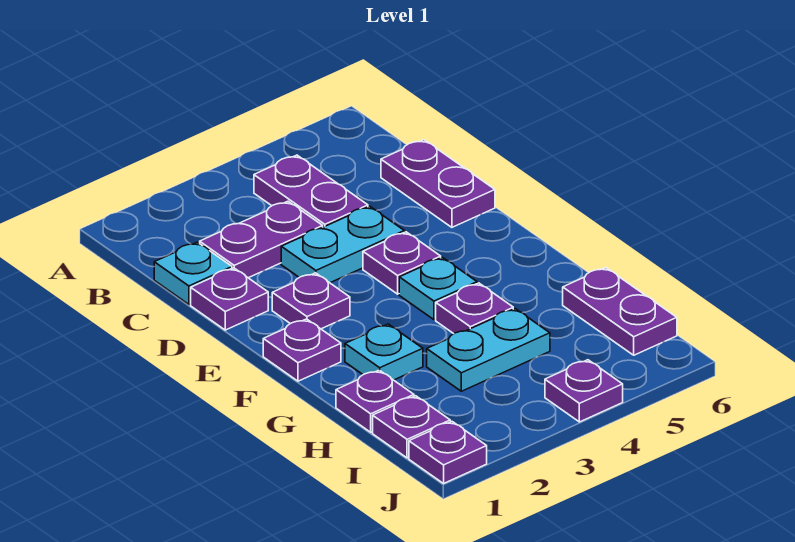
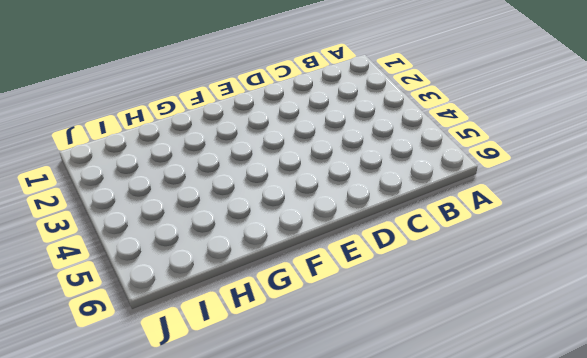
none -> purple plate B4:C4 level 1
none -> cyan plate C1 level 1
none -> purple plate C2:C3 level 1

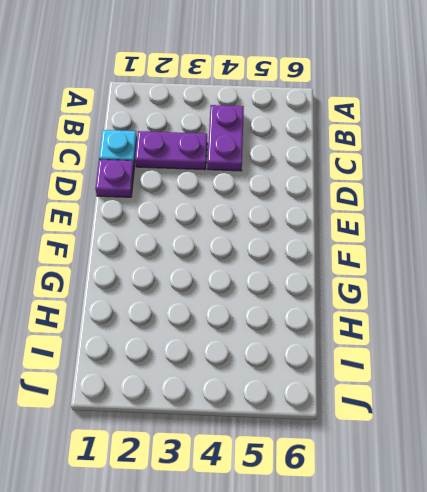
none -> purple plate C6:D6 level 1
none -> cyan plate D3:D4 level 1
none -> purple plate E2 level 1

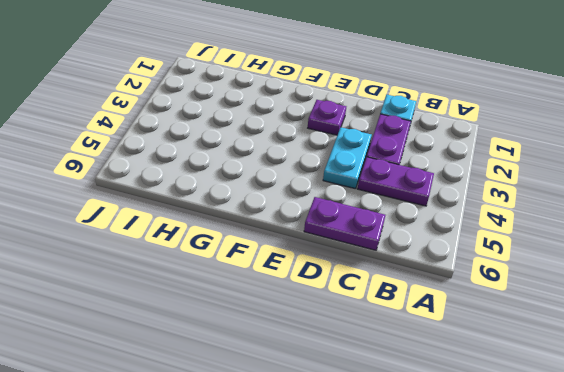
none -> purple plate D1 level 1
none -> purple plate E4 level 1
none -> purple plate F1 level 1

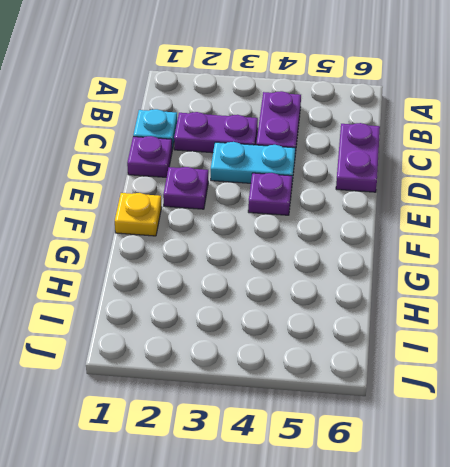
yellow plate F1 level 1 -> purple plate F1 level 1
none -> cyan plate F4 level 1
none -> cyan plate G2 level 1
none -> purple plate G4 level 1

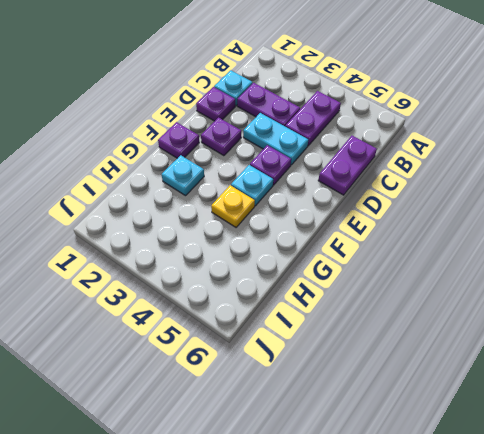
yellow plate G4 level 1 -> purple plate G4 level 1
none -> purple plate H1 level 1
none -> cyan plate H3:H4 level 1
none -> purple plate H6:I6 level 1

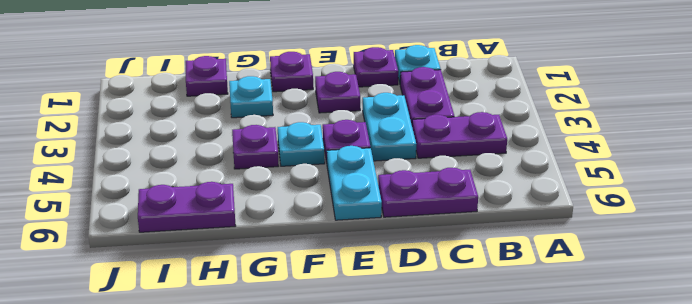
cyan plate E5:E6 level 1 -> cyan plate H3:H4 level 1
none -> purple plate I1 level 1
none -> purple plate J1 level 1
none -> purple plate J4 level 1

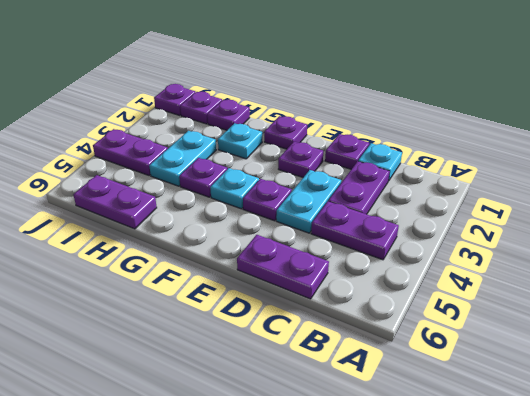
purple plate I4:J4 level 1 -> purple plate J4 level 1

